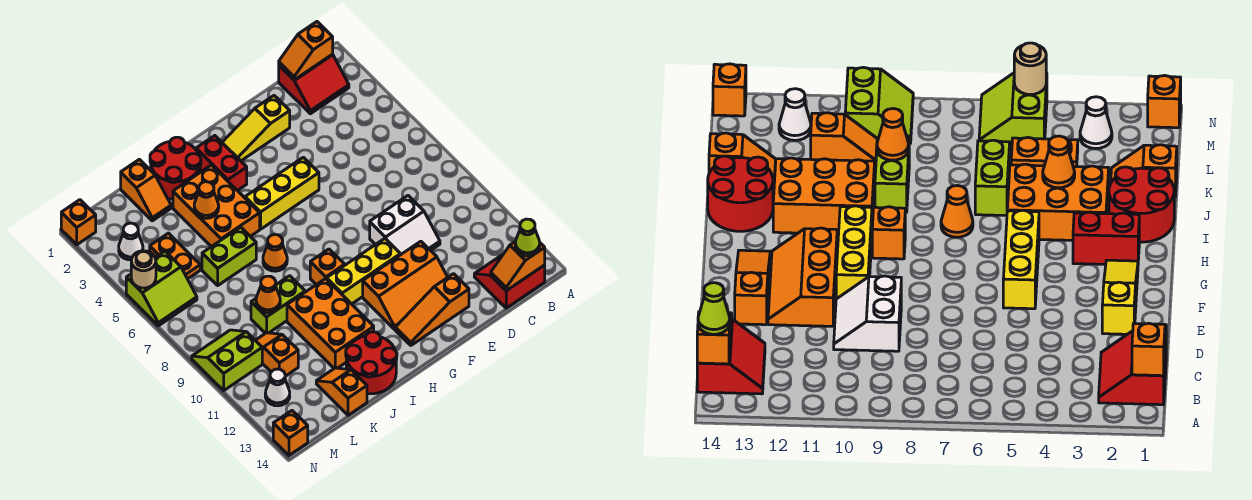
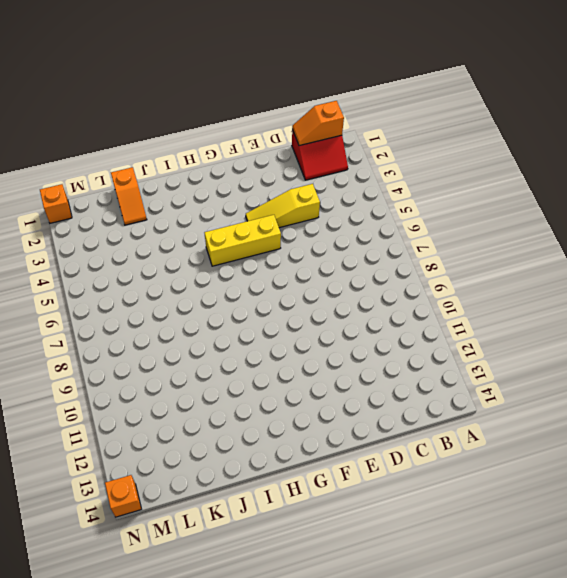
yellow slope D4:F4 level 1 top D -> yellow slope E2:G2 level 1 top E
none -> red slope B13:C14 level 1 top 14
none -> white slope D9:E10 level 1 top 9
none -> orange slope E11:G12 level 1 top 11
none -> orange slope E13:G13 level 1 top E

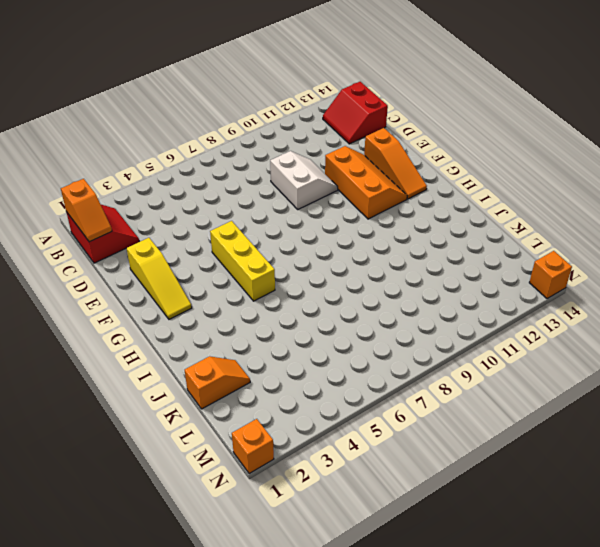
none -> yellow brick F10:H10 level 1
none -> red brick H2:H3 level 1
none -> orange brick H9 level 1
none -> red round brick I1:J2 level 1

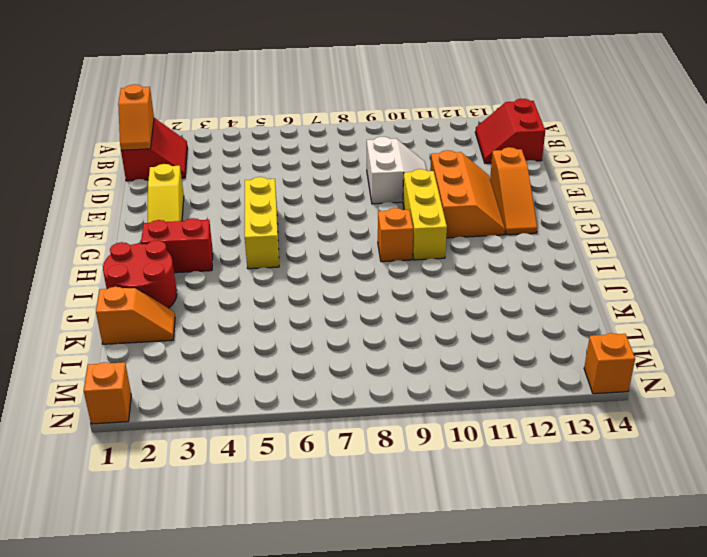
none -> orange brick I3:J5 level 1
none -> orange cone I7 level 1
none -> orange brick I10:J12 level 1
none -> red round brick I13:J14 level 1

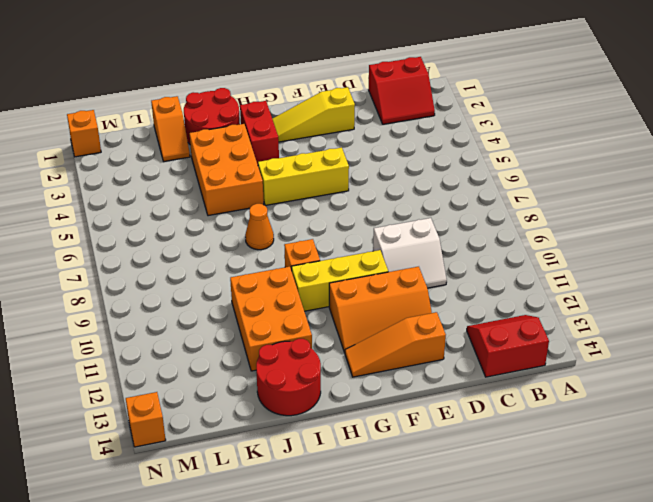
none -> lime brick J6:K6 level 1
none -> lime brick J9:K9 level 1
none -> orange slope K13:K14 level 1 top 14
none -> orange plate L4:L5 level 1

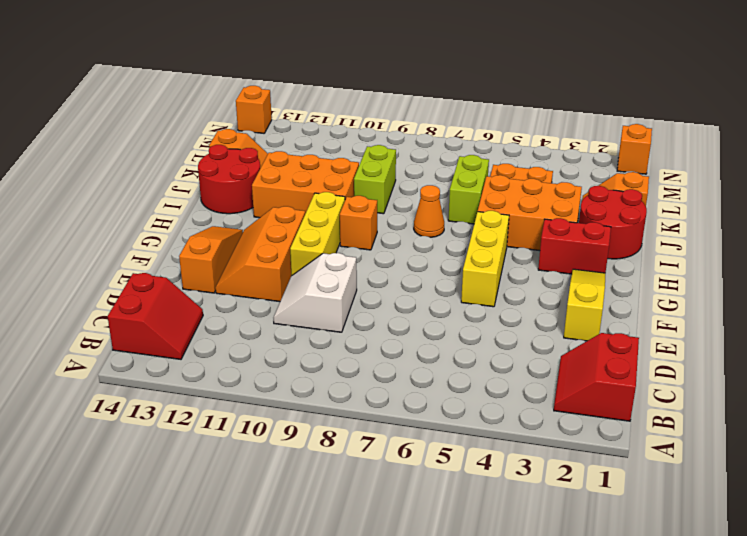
none -> orange slope L10:L11 level 1 top 11
none -> white cone M3 level 1
none -> lime slope M5:N6 level 1 top 5
none -> lime slope M9:N10 level 1 top 10

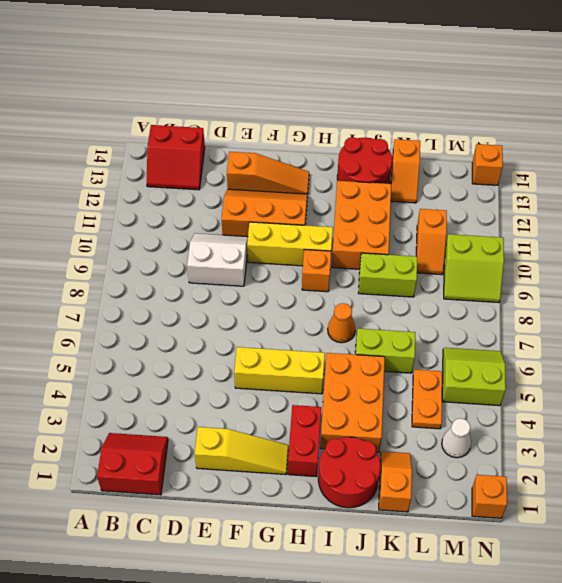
none -> white cone M12 level 1
none -> orange slope B1:C1 level 2 top B
none -> orange slope B14:C14 level 2 top B
none -> orange cone J4 level 2

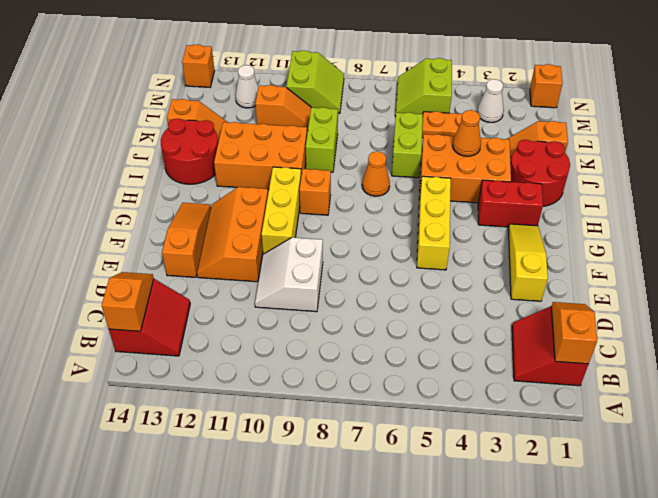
none -> orange cone K9 level 2
none -> tan round brick N5 level 2
none -> lime cone B14 level 3

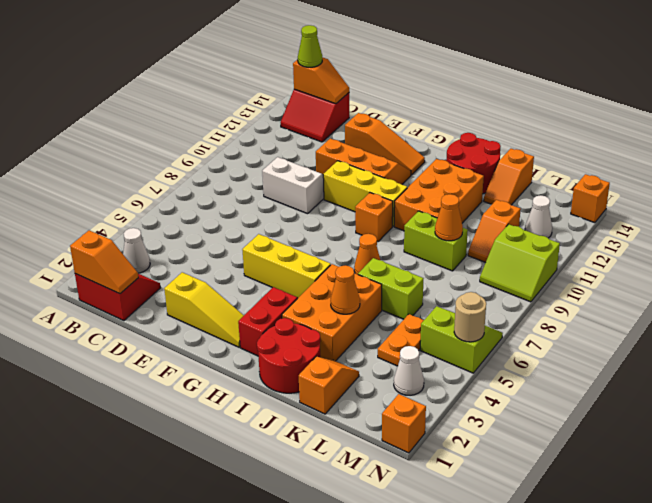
white cone B3 level 1 -> none

